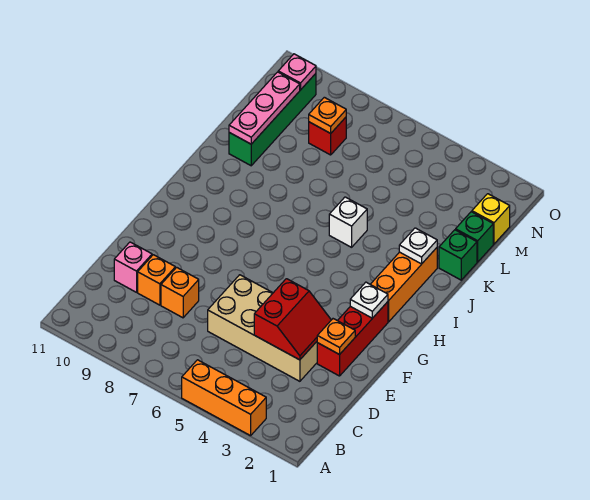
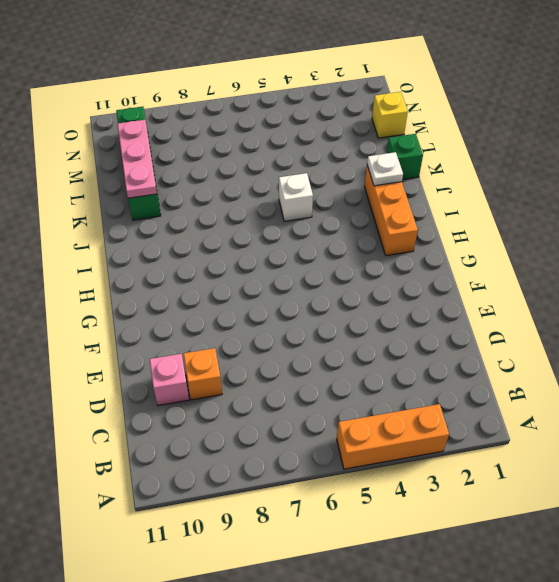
none -> tan brick D3:E6 level 1
none -> orange brick D8 level 1
none -> red brick E2:G2 level 1

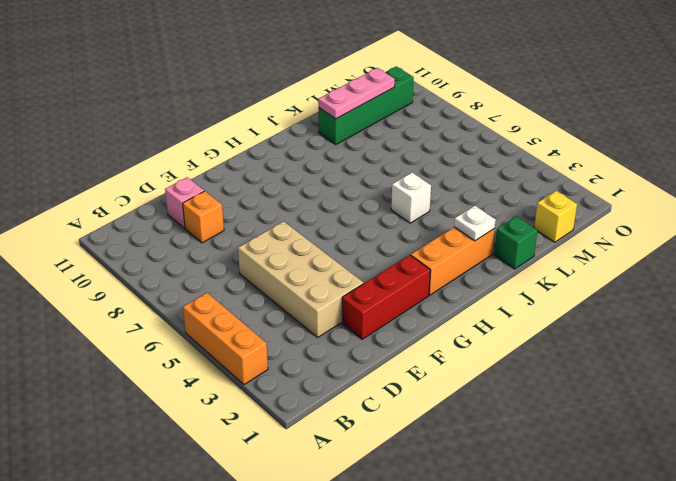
none -> orange brick D8 level 1
none -> green brick L1 level 1
none -> red brick M8 level 1

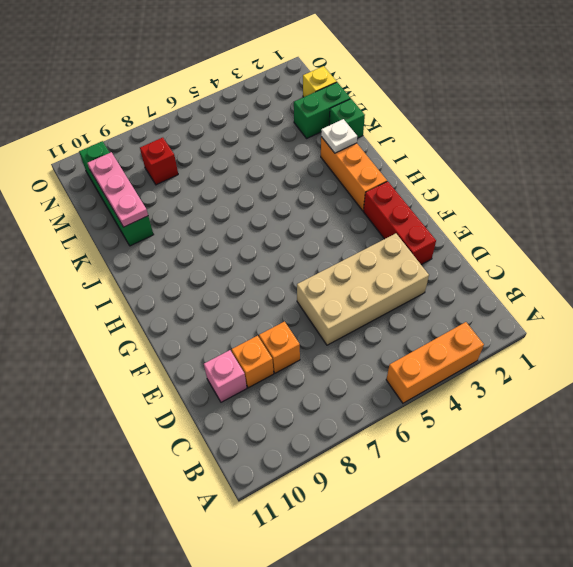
green brick L1:L2 level 1 -> green brick L1 level 1
none -> white brick J5 level 1
none -> red slope D3:E4 level 2 top 4
none -> orange plate E2 level 2

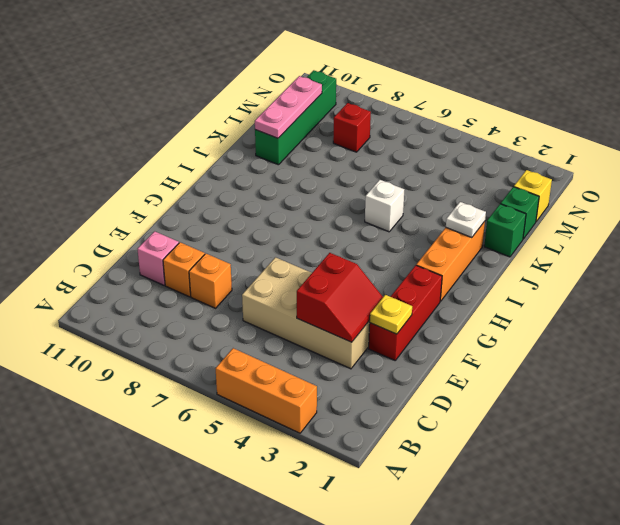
yellow plate E2 level 2 -> orange plate E2 level 2
none -> white plate G2 level 2
none -> orange plate M8 level 2
none -> pink plate N10 level 2

